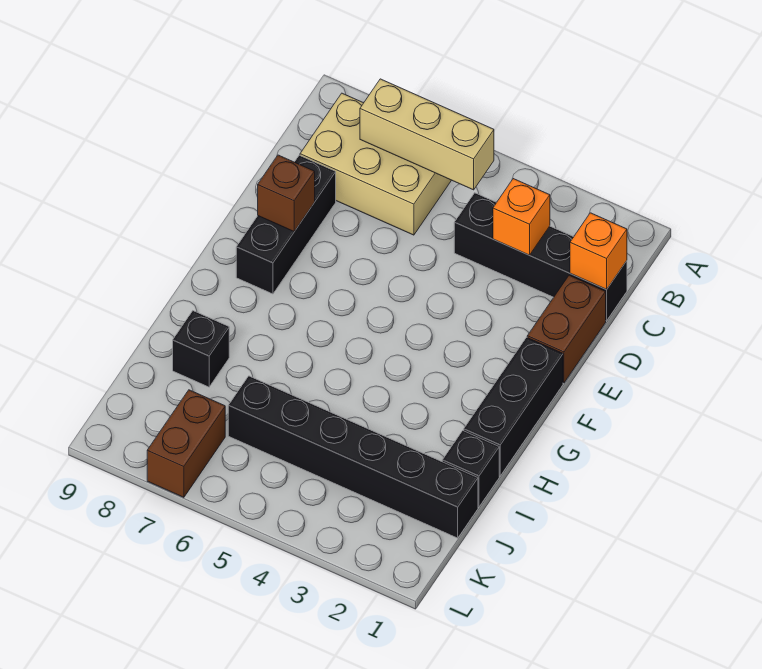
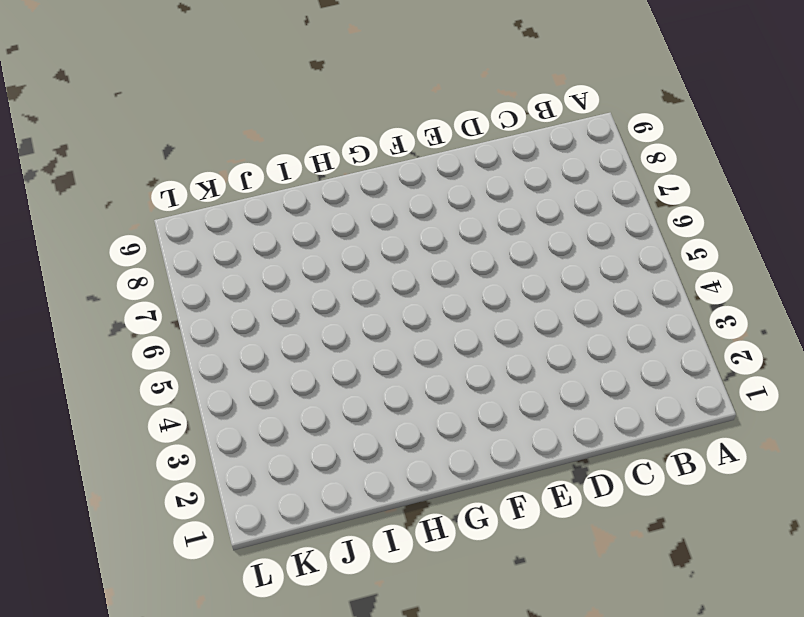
none -> tan brick B6:C8 level 1
none -> black brick C1:C4 level 1
none -> brown brick D1:E1 level 1

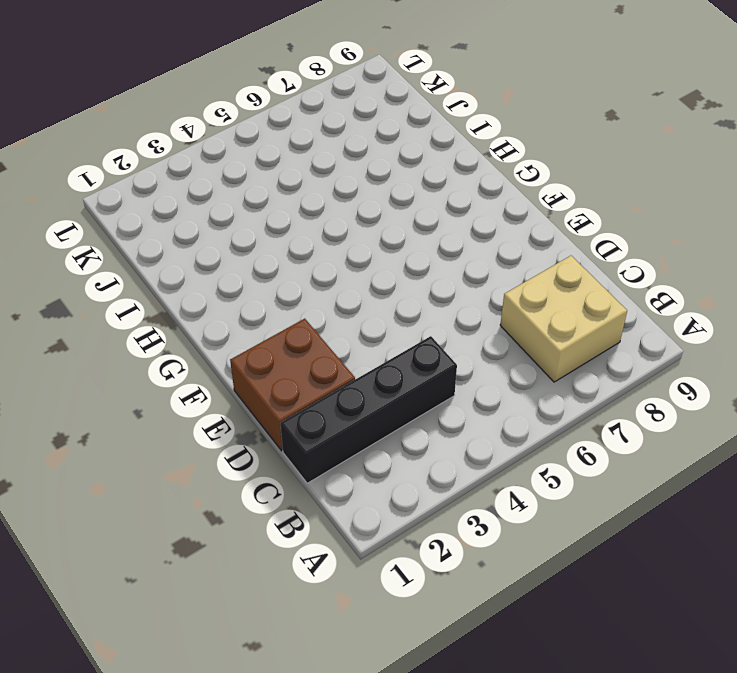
tan brick B7:C8 level 1 -> tan brick B6:C8 level 1
brown brick D1:E2 level 1 -> brown brick D1:E1 level 1
none -> black brick D8:F8 level 1
none -> black brick F1:H1 level 1
none -> black brick I1 level 1

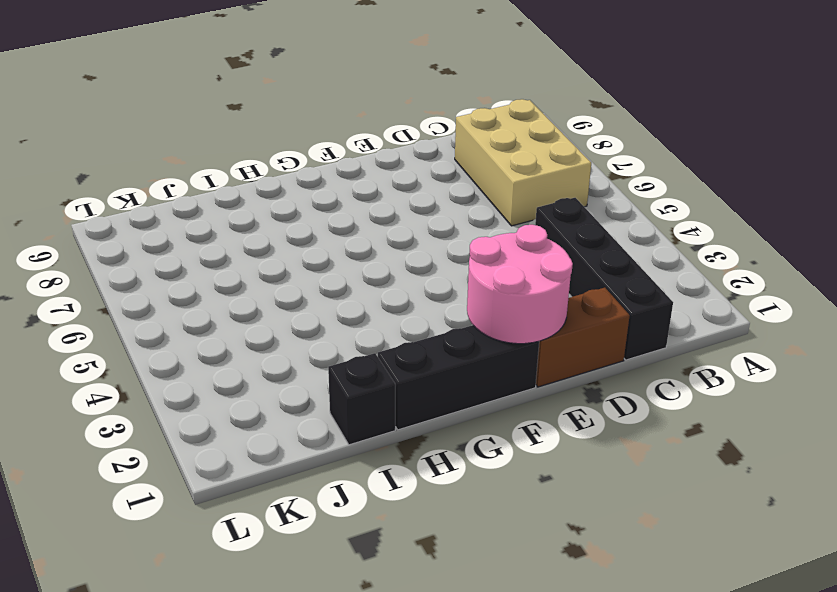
pink round brick E1:F2 level 2 -> none
none -> black brick D8:F8 level 1
none -> black brick I8 level 1
none -> black brick J1:J6 level 1

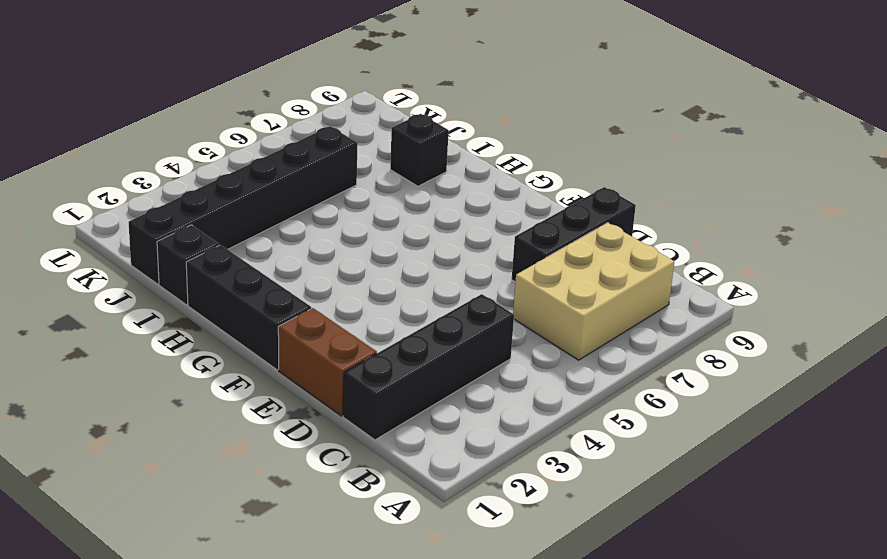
black brick D7:D9 level 1 -> black brick D8:F8 level 1
none -> brown brick K7:L7 level 1
none -> tan brick B5:B7 level 2
none -> orange brick C1 level 2

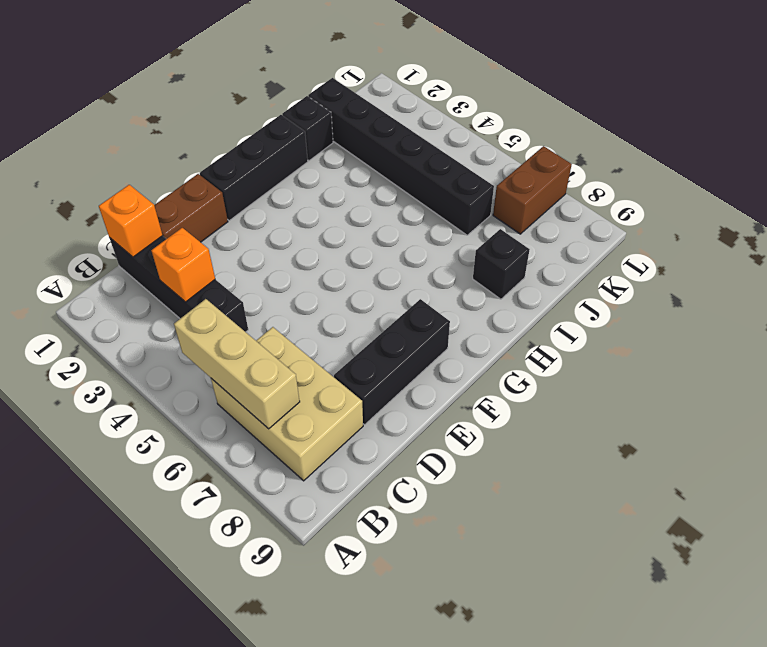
none -> brown brick E8 level 2

